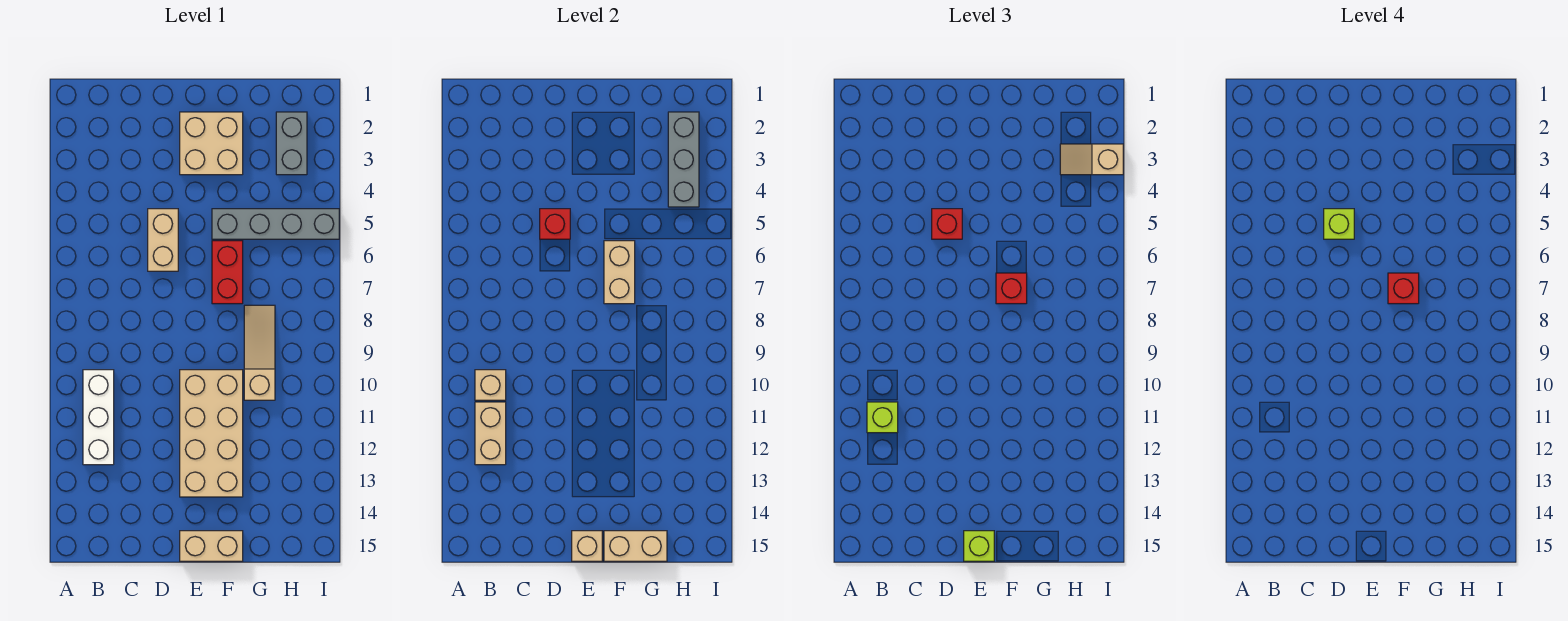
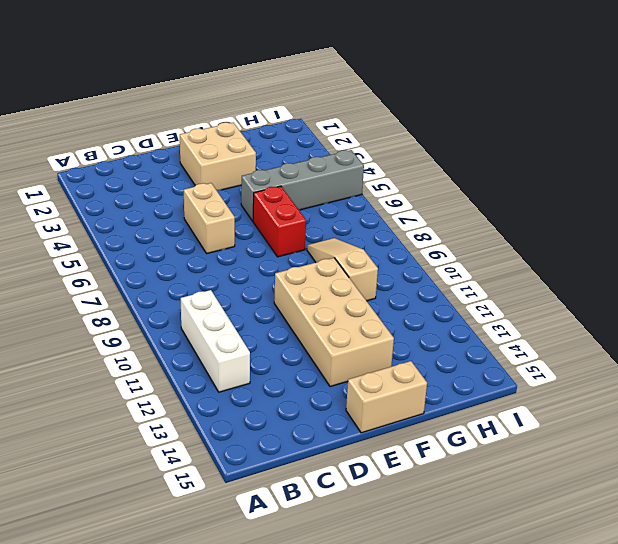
none -> grey brick H2:H3 level 1
none -> tan brick B10 level 2
none -> tan brick B11:B12 level 2

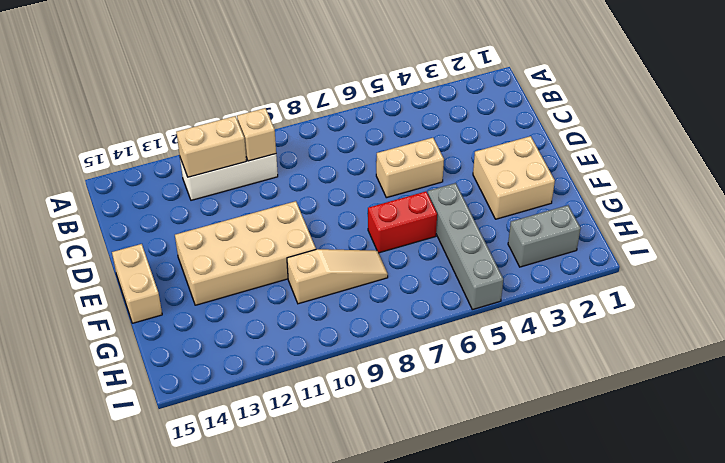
none -> red brick D5 level 2
none -> tan brick E15 level 2
none -> tan brick F6:F7 level 2

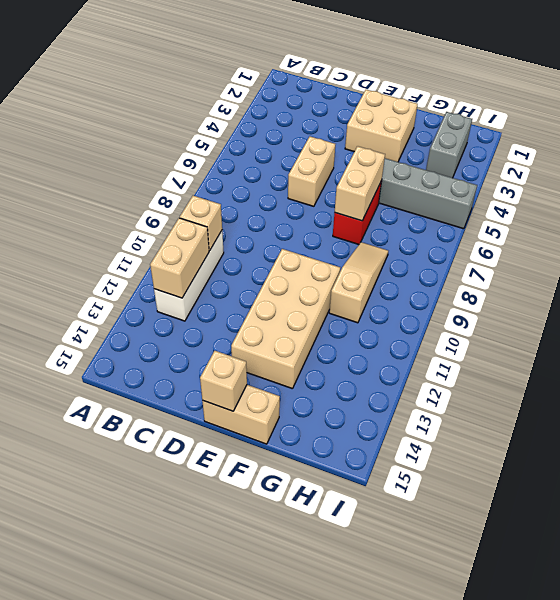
none -> red brick D5 level 2
none -> tan brick F15:G15 level 2
none -> grey brick H2:H4 level 2

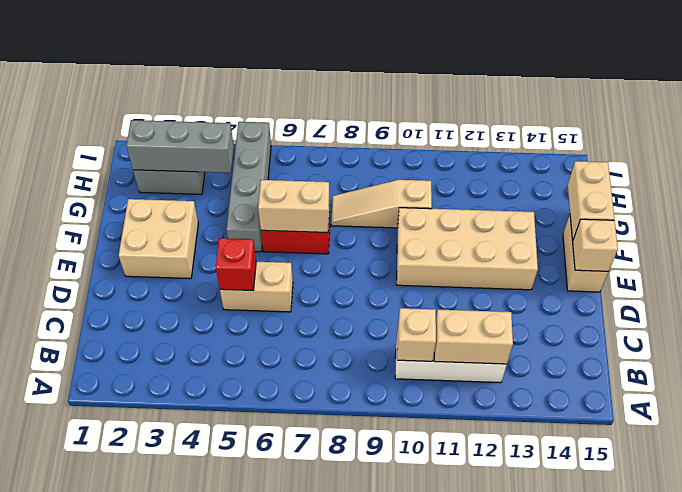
none -> lime brick B11 level 3
none -> red brick D5 level 3
none -> lime brick E15 level 3

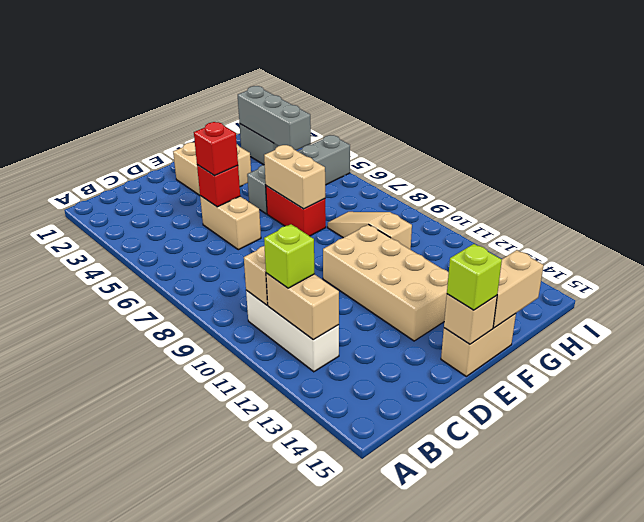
none -> red brick F7 level 3
none -> tan slope H3:I3 level 3 top I
none -> lime brick D5 level 4

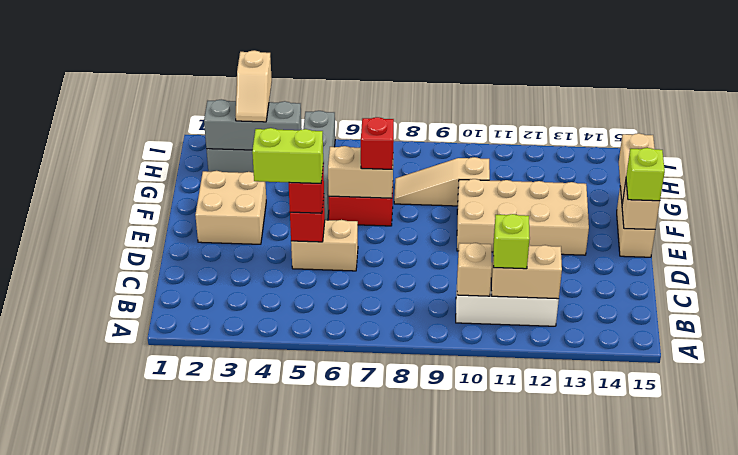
lime brick D4:D5 level 4 -> lime brick D5 level 4
none -> red brick F7 level 4

